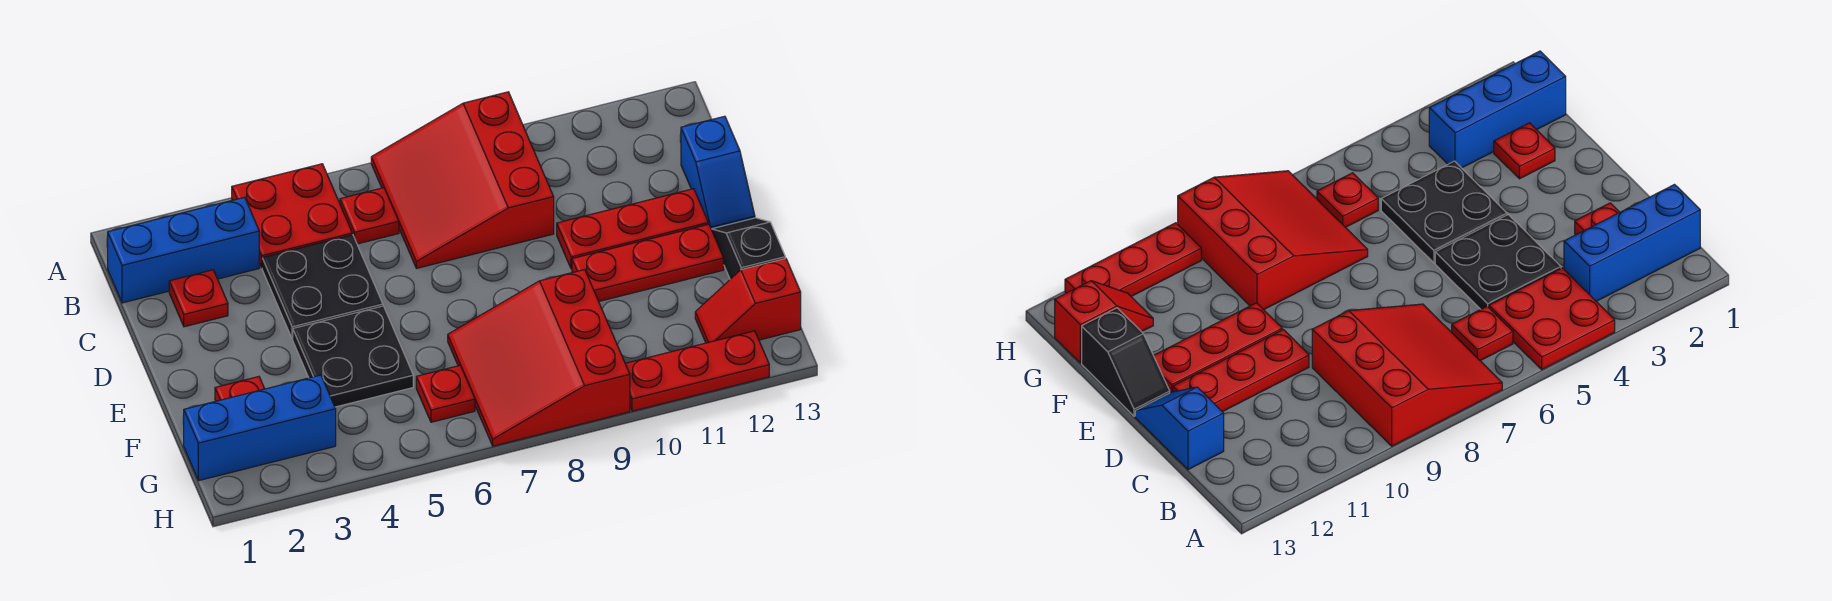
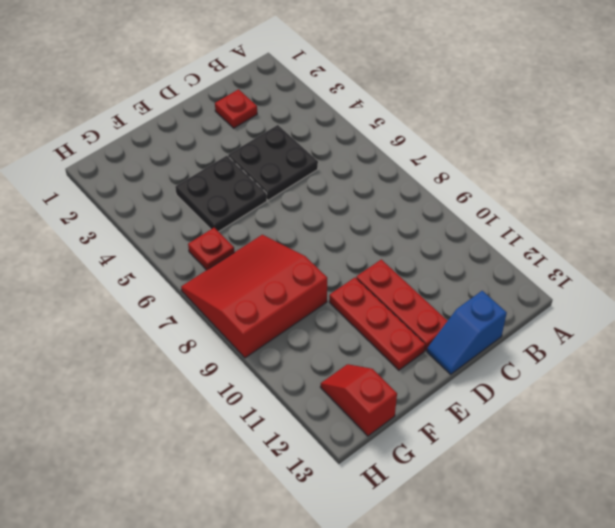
none -> red plate A4:B5 level 1
none -> red slope A7:C9 level 1 top 9
none -> blue brick B1:B3 level 1

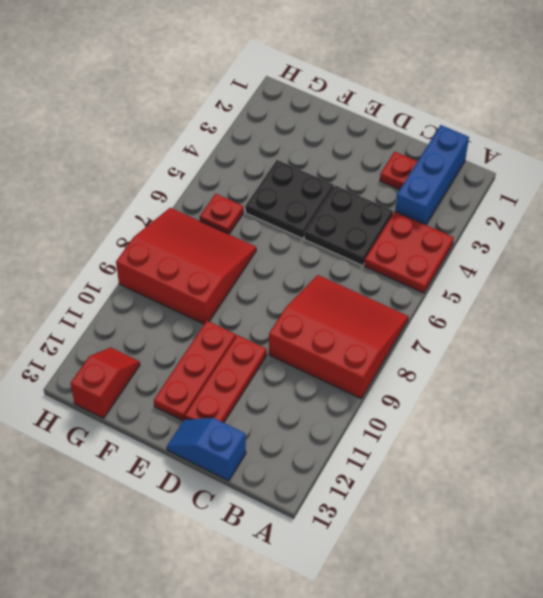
none -> red plate B6 level 1
none -> black slope E13:F13 level 1 top F
none -> red plate F2 level 1

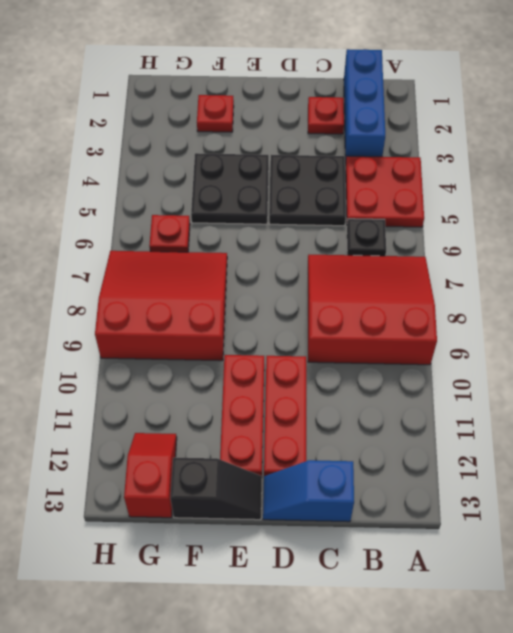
black plate B6 level 1 -> red plate B6 level 1
none -> blue brick G1:G3 level 1
none -> red plate H10:H12 level 1

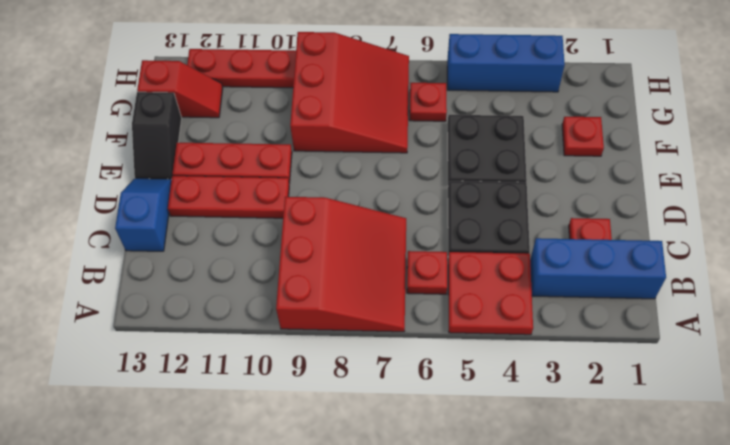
blue brick H3:H5 level 1 -> blue brick G1:G3 level 1

